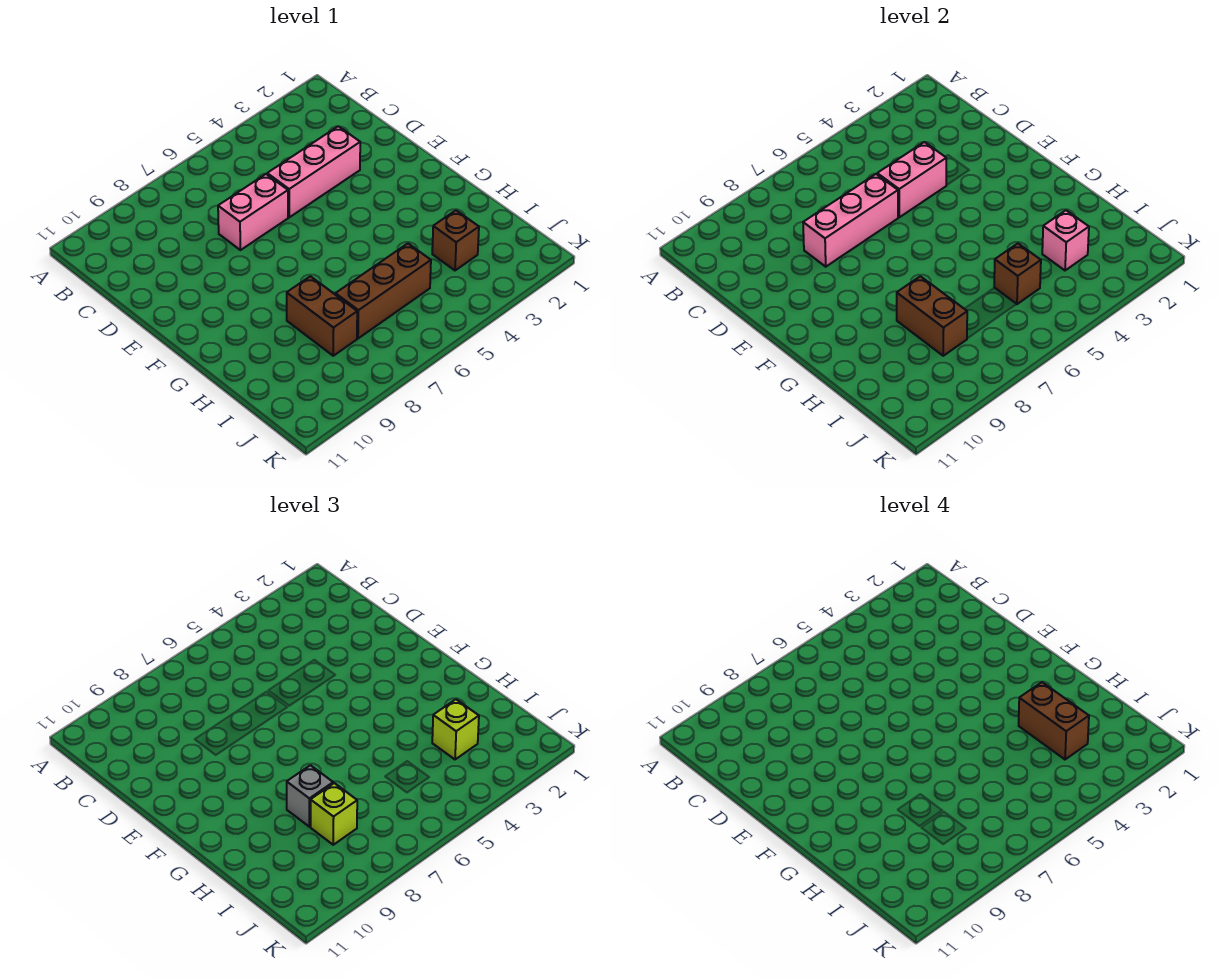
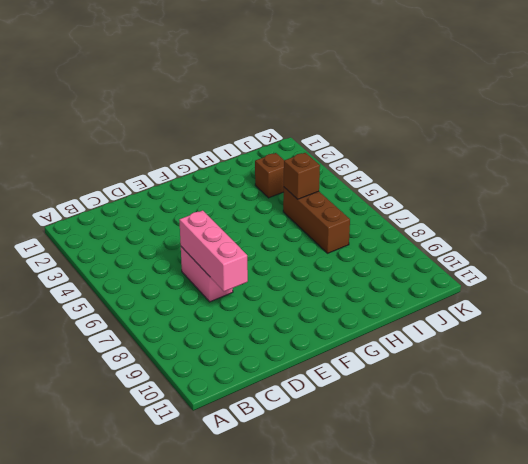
none -> pink brick D3:D5 level 1
none -> brown brick H8:I8 level 1
none -> pink brick D4:D5 level 2

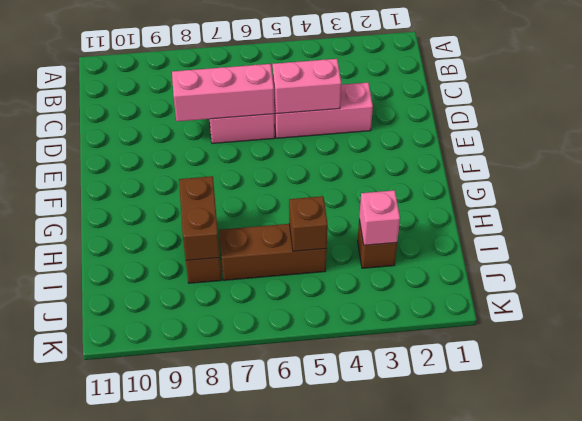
none -> grey brick H8 level 3
none -> lime brick I3 level 3
none -> lime brick I8 level 3

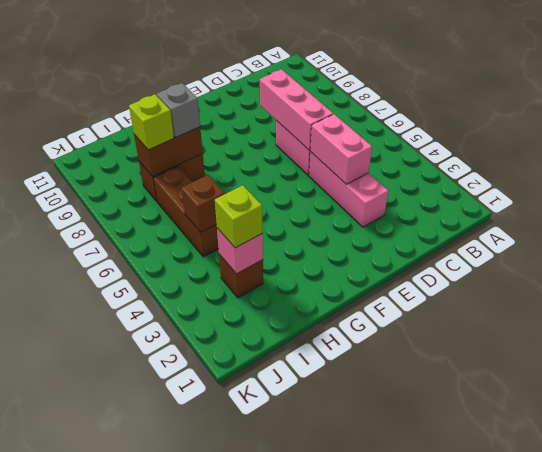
none -> brown brick H3:I3 level 4

